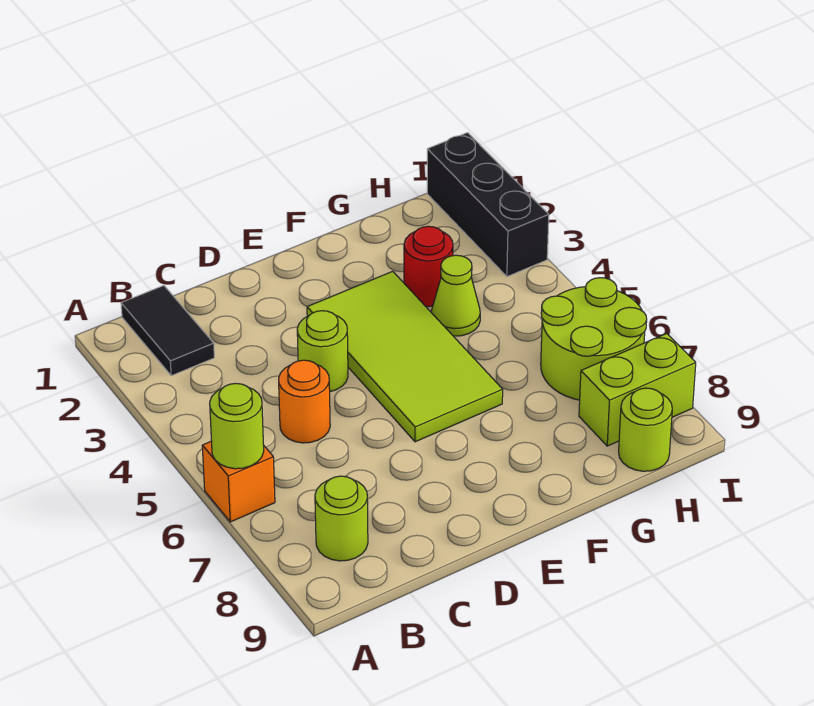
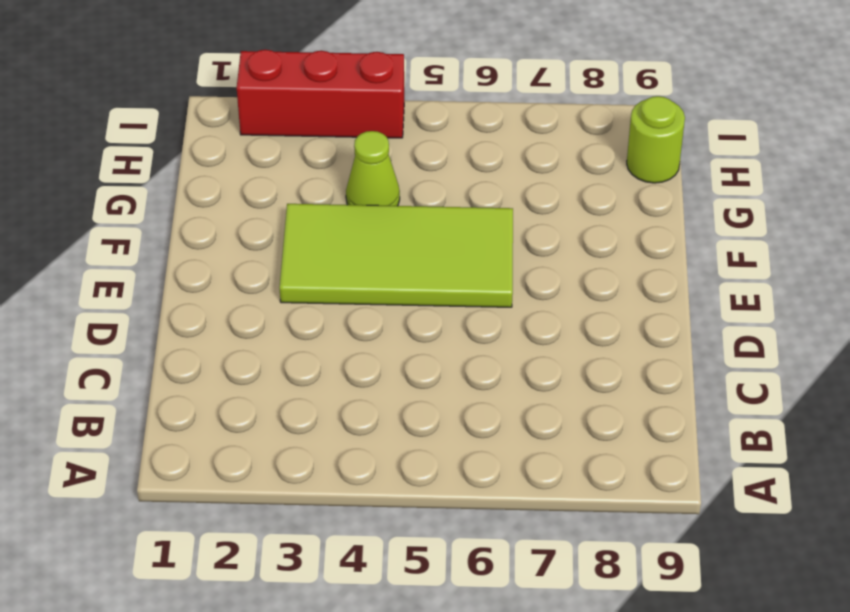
red brick I2:I4 level 1 -> black brick I1:I3 level 1
none -> orange brick A6 level 1
none -> black tile B1:B2 level 1
none -> lime round brick B8 level 1

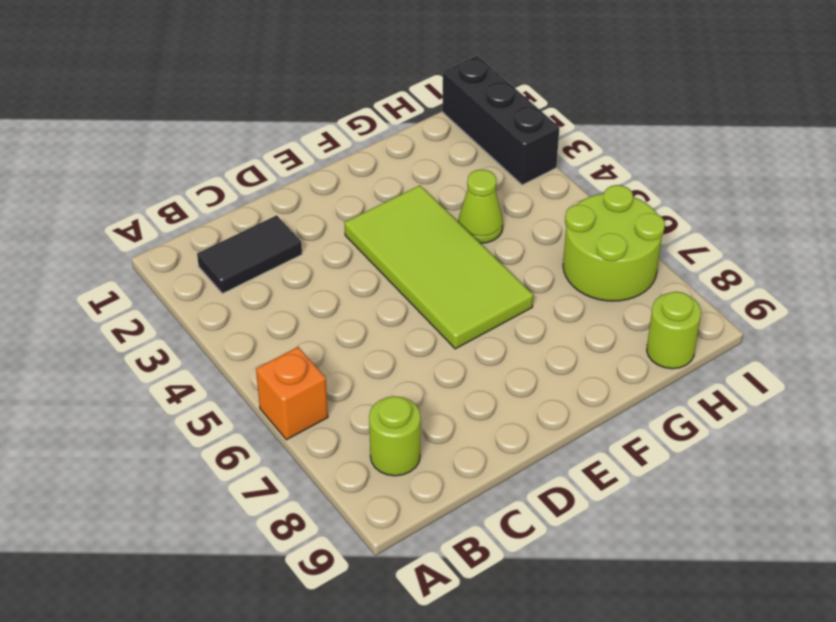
black tile B2:C2 level 1 -> black tile B1:B2 level 1
none -> orange round brick C5 level 1
none -> lime round brick D4 level 1
none -> red round brick G3 level 1

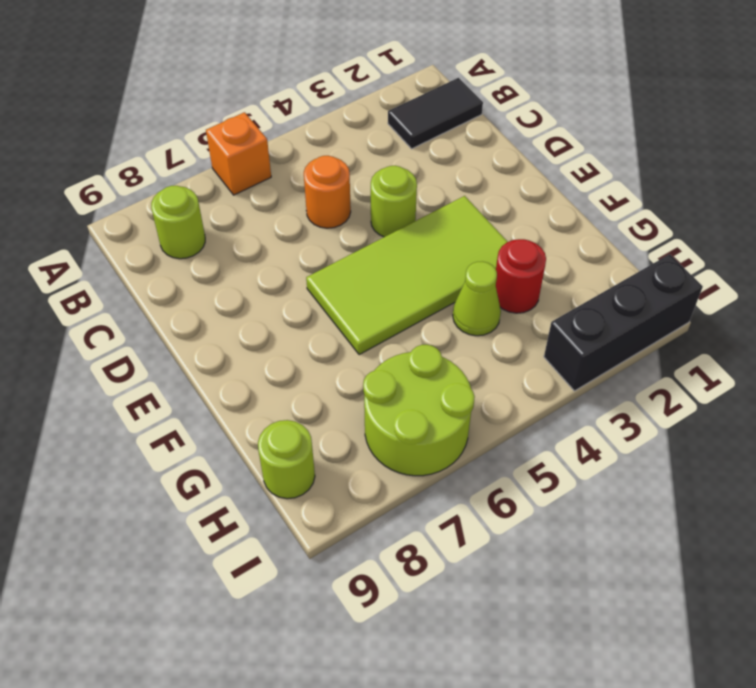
none -> lime brick H8:I8 level 1
none -> lime round brick A6 level 2

